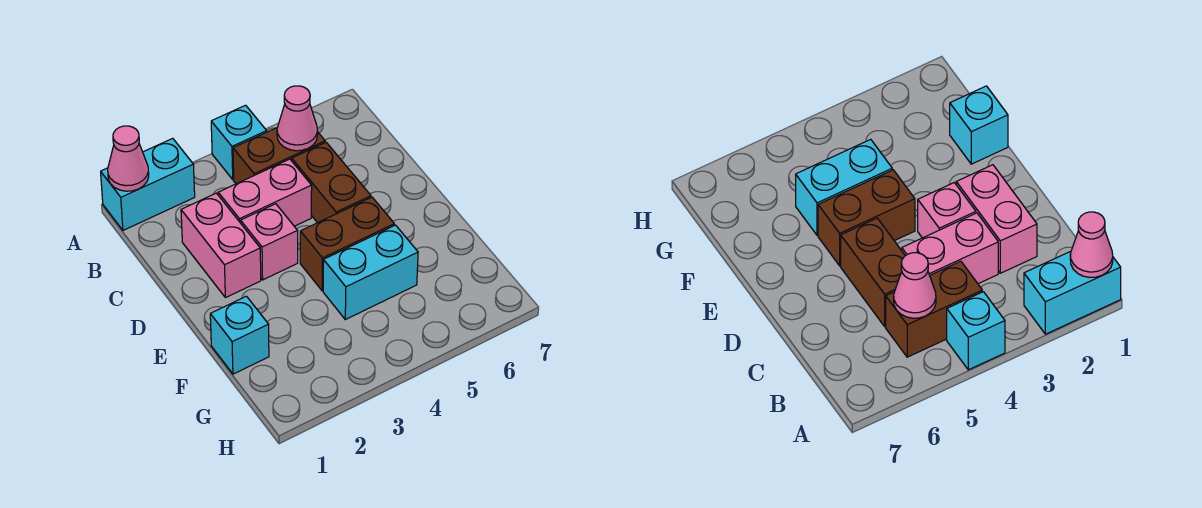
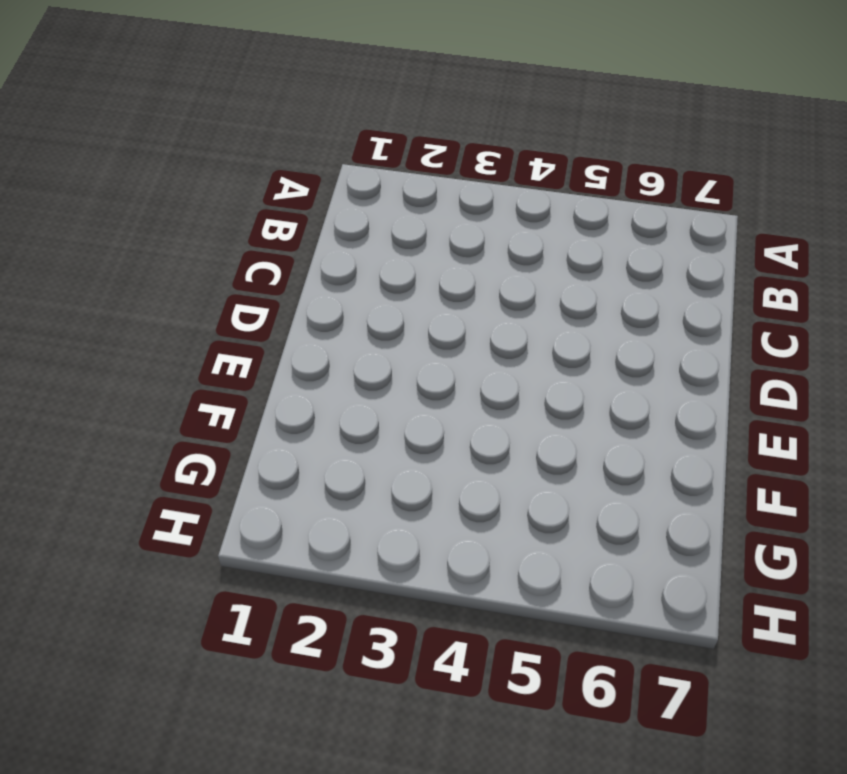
none -> cyan brick A1:A2 level 1
none -> cyan brick A4 level 1
none -> brown brick B4:B5 level 1

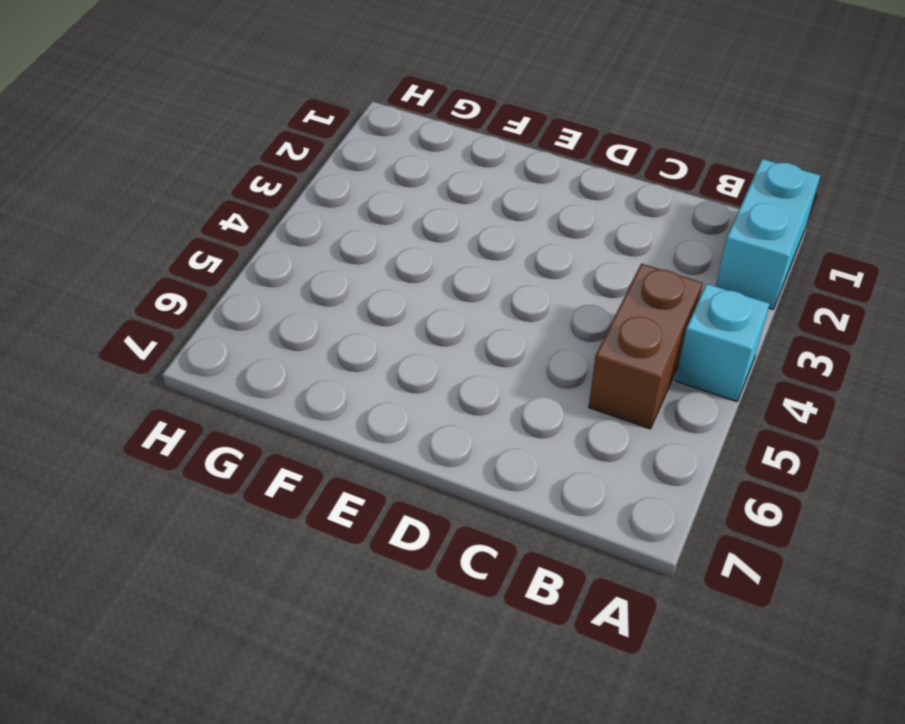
none -> pink brick C2:D2 level 1
none -> pink brick C3:C4 level 1
none -> brown brick C5:D5 level 1

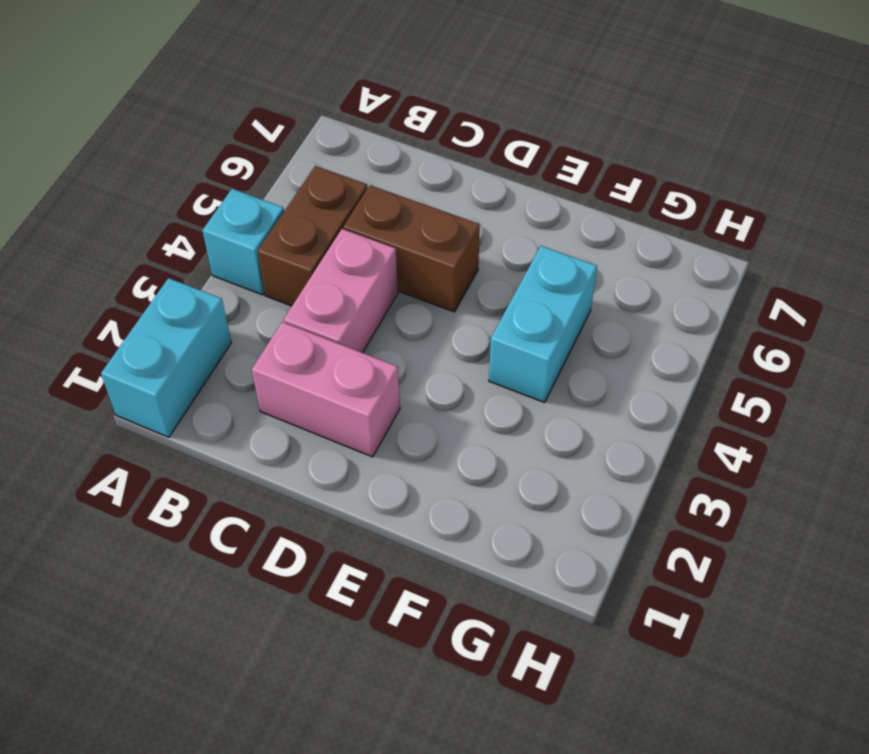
none -> pink brick D3 level 1
none -> brown brick E4:E5 level 1
none -> cyan brick F1 level 1

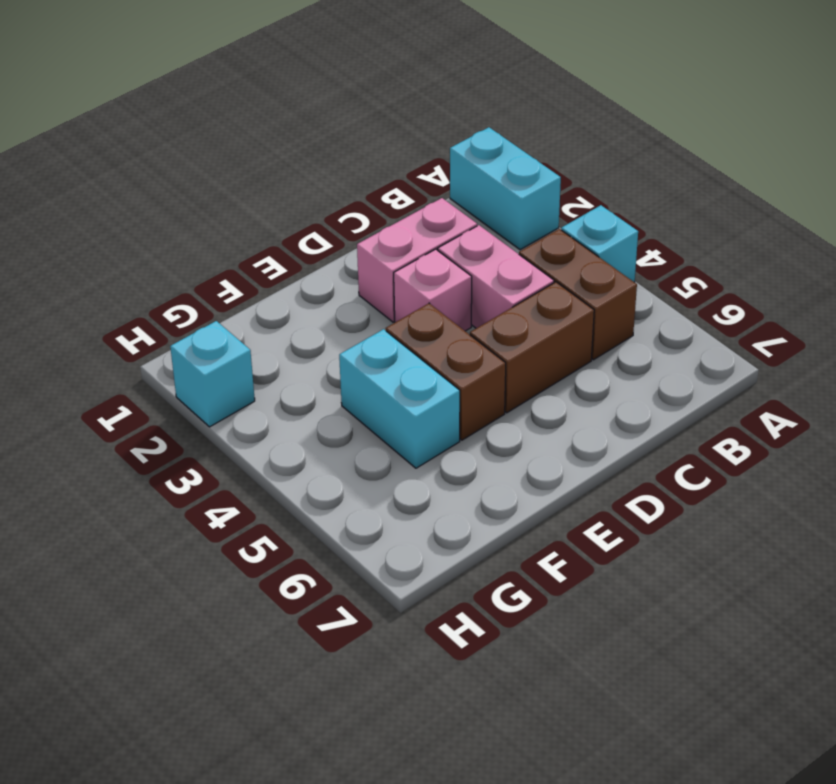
cyan brick H2 level 1 -> cyan brick F1 level 1
none -> pink cone A1 level 2
none -> pink cone B5 level 2

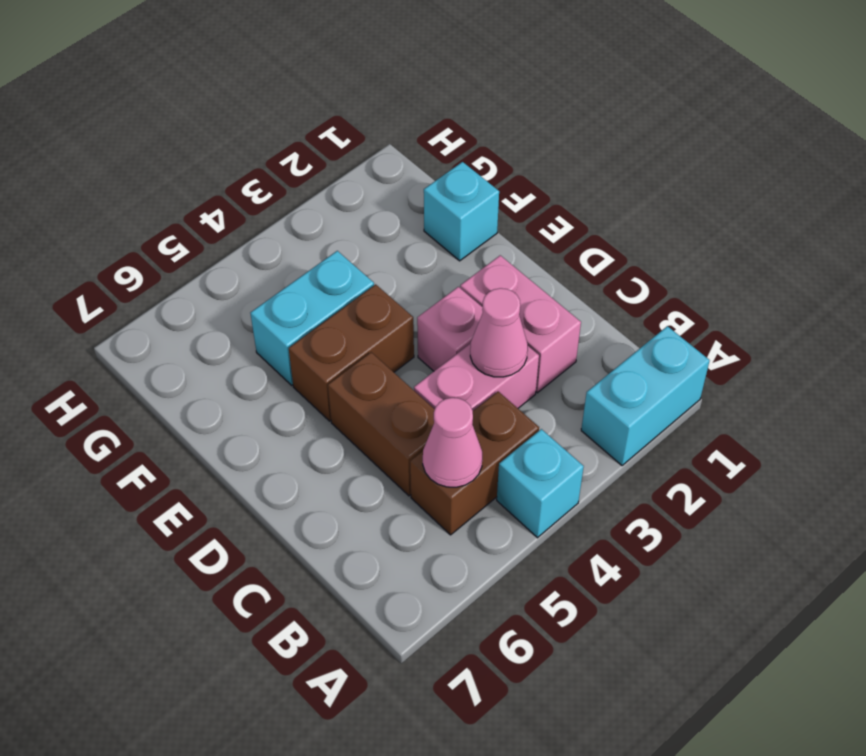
pink cone C3 level 2 -> pink cone A1 level 2

